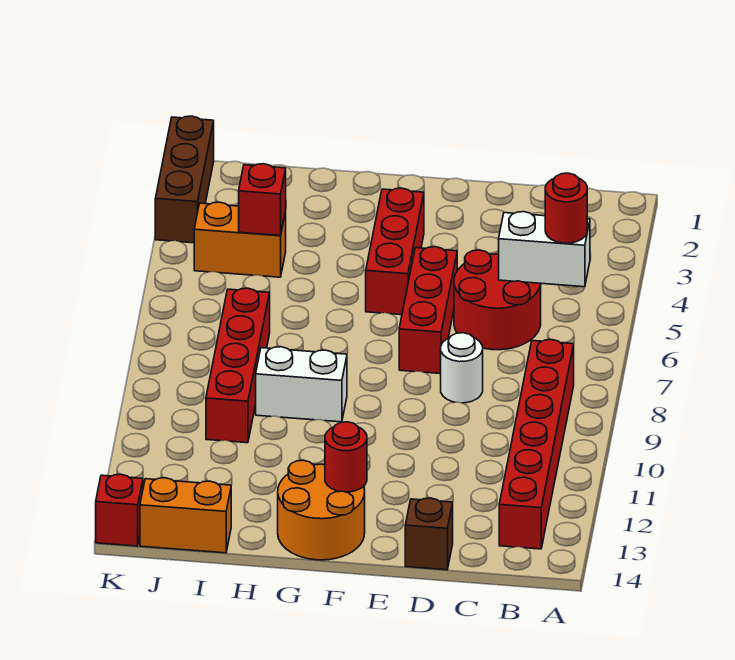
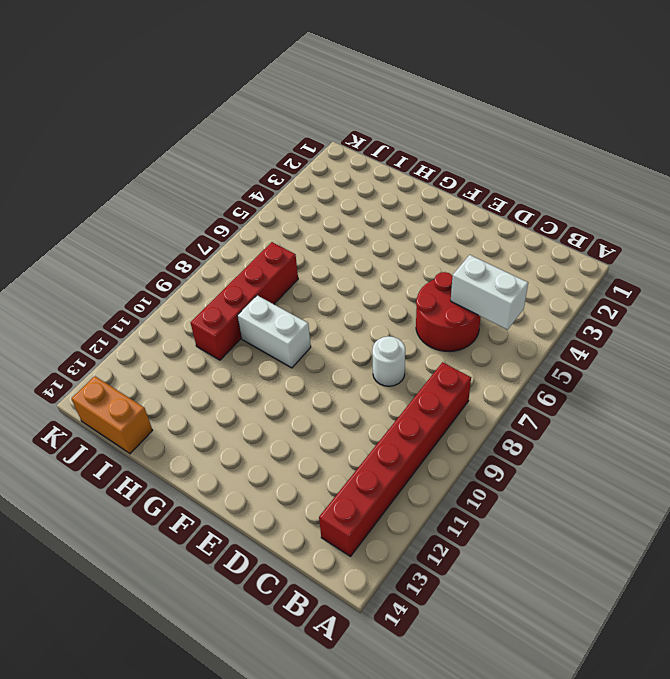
none -> brown brick D14 level 1
none -> red brick E5:E7 level 1
none -> red brick F3:F5 level 1

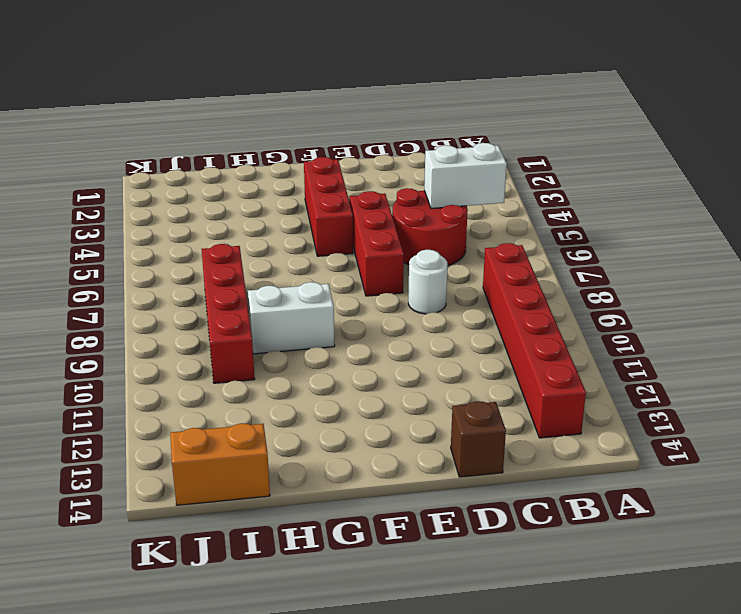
none -> orange round brick F13:G14 level 1
none -> orange brick I4:J4 level 1
none -> brown brick K1:K3 level 1

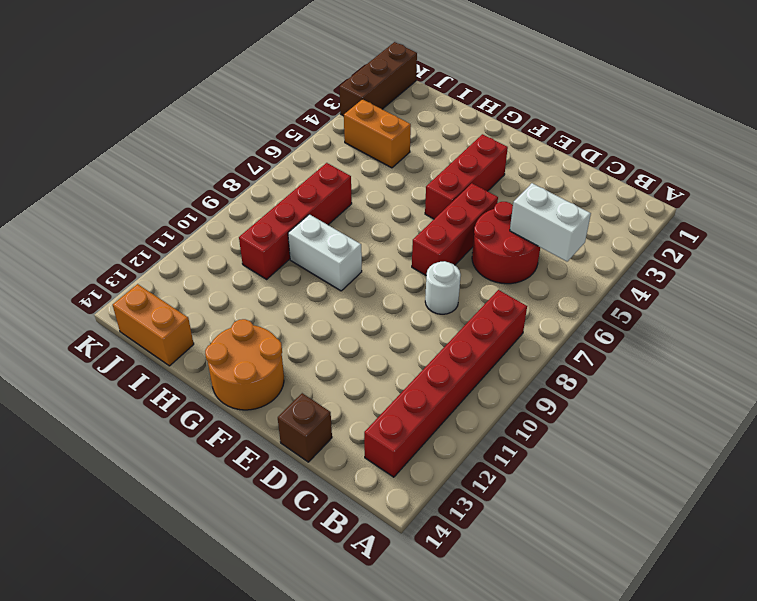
none -> red brick K14 level 1
none -> red round brick F13 level 2
none -> red brick I4 level 2

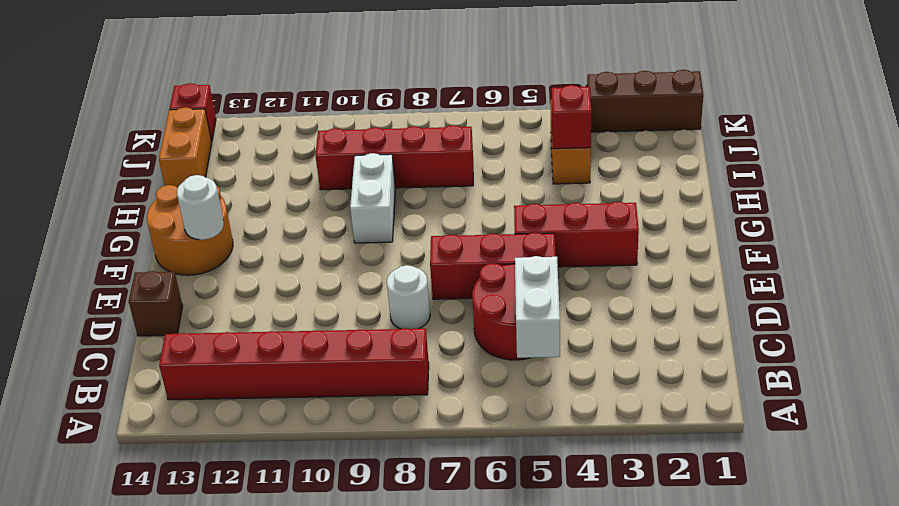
white round brick F13 level 2 -> red round brick F13 level 2
none -> red round brick B5 level 3

